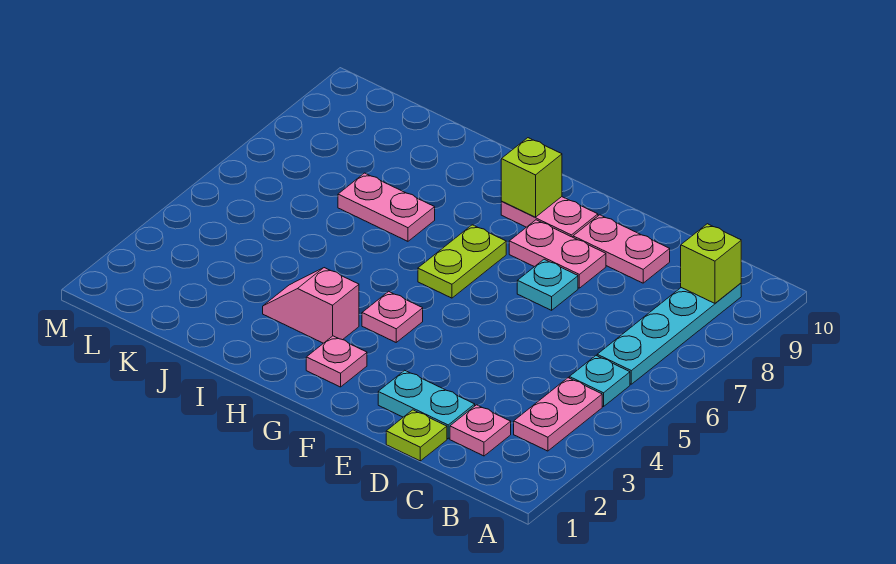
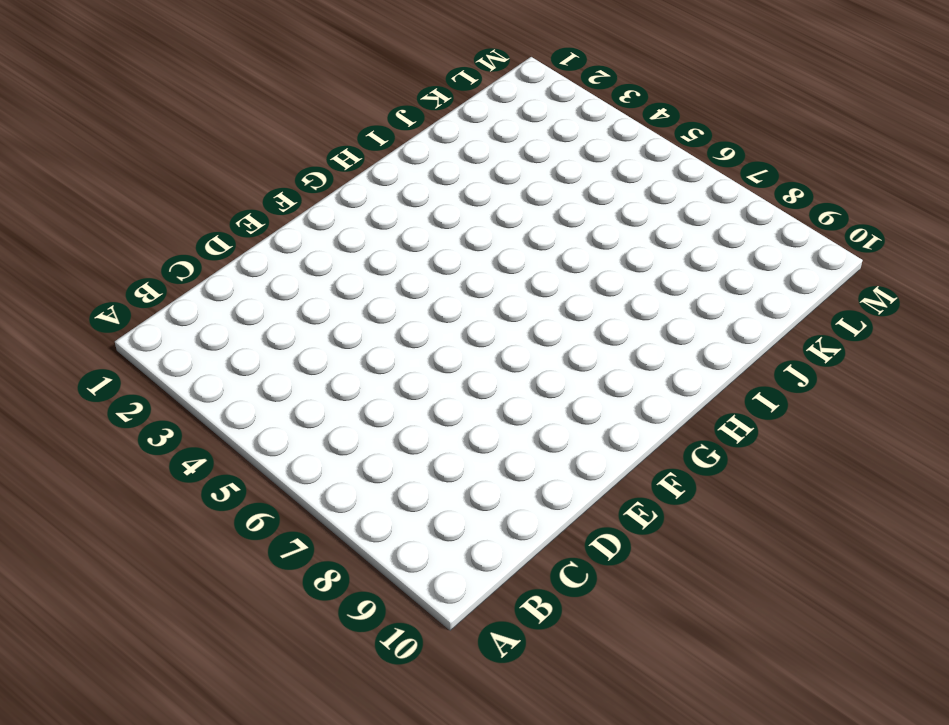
none -> pink plate B3:B4 level 1
none -> cyan plate B5 level 1
none -> cyan plate B6:B9 level 1

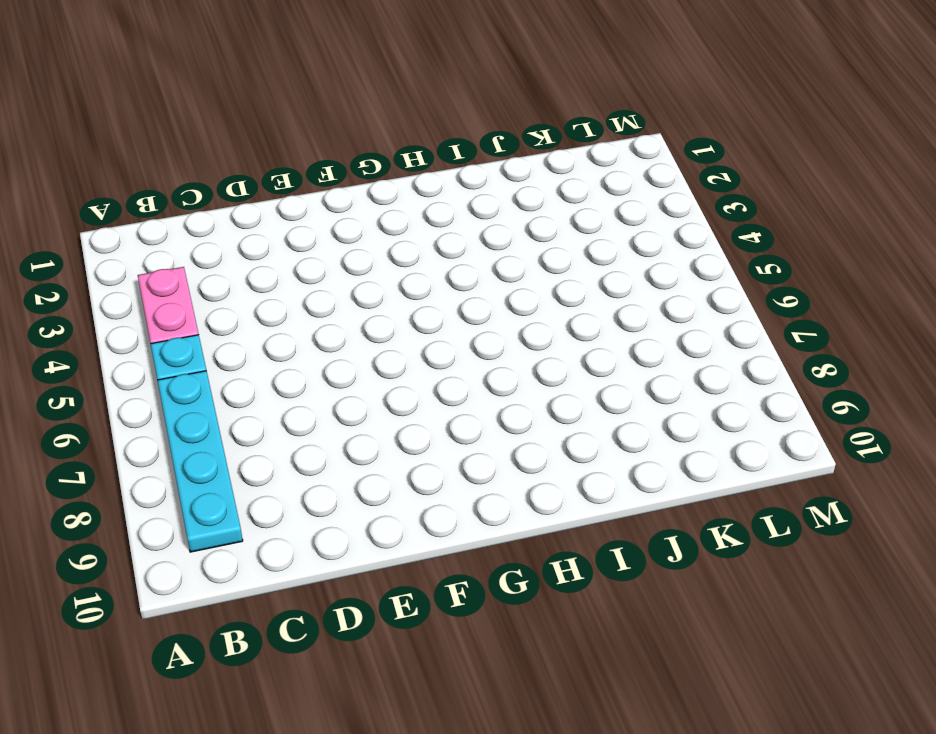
none -> pink plate C2 level 1
none -> lime plate D1 level 1
none -> cyan plate D2:E2 level 1

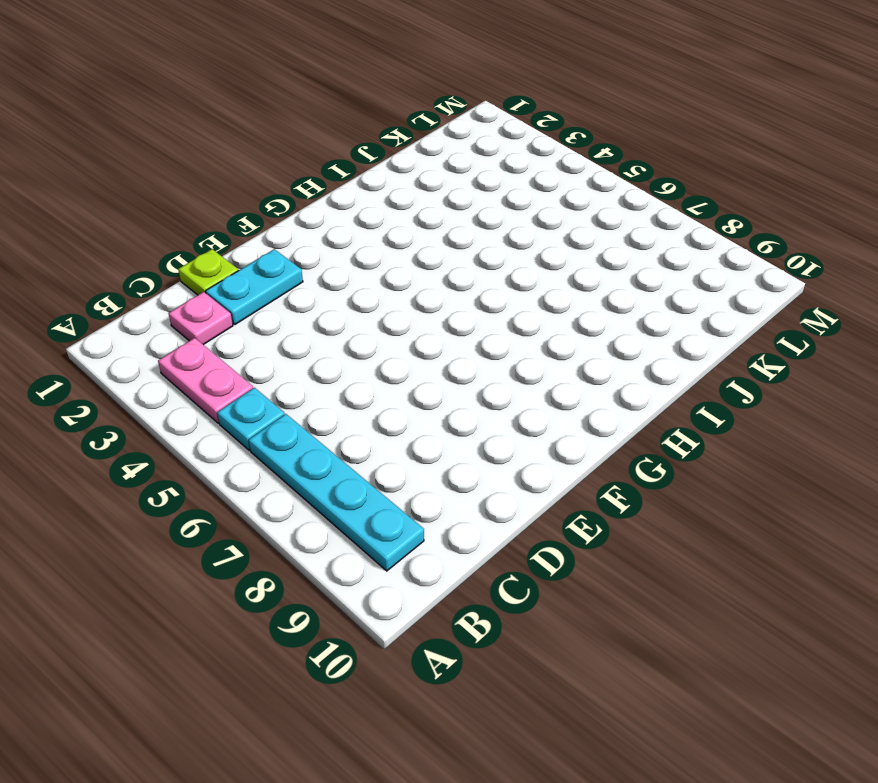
none -> pink plate D9:E9 level 1
none -> cyan plate E7 level 1
none -> pink plate E8:F8 level 1

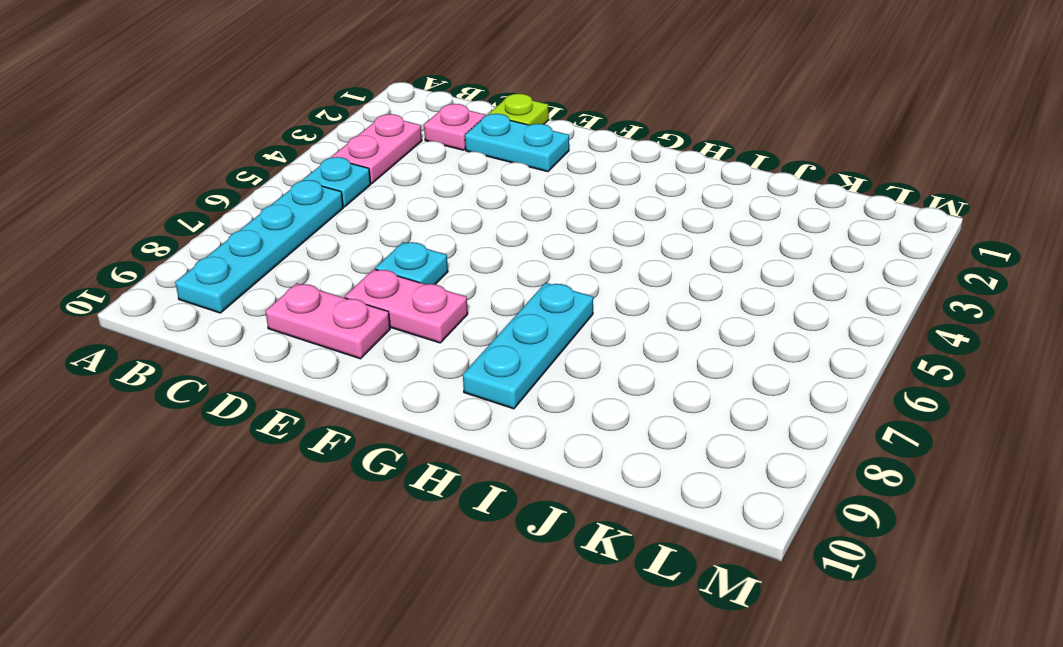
cyan plate H7:H9 level 1 -> none
none -> pink plate F9:G9 level 1
none -> pink plate G2 level 1
none -> pink plate G4 level 1

